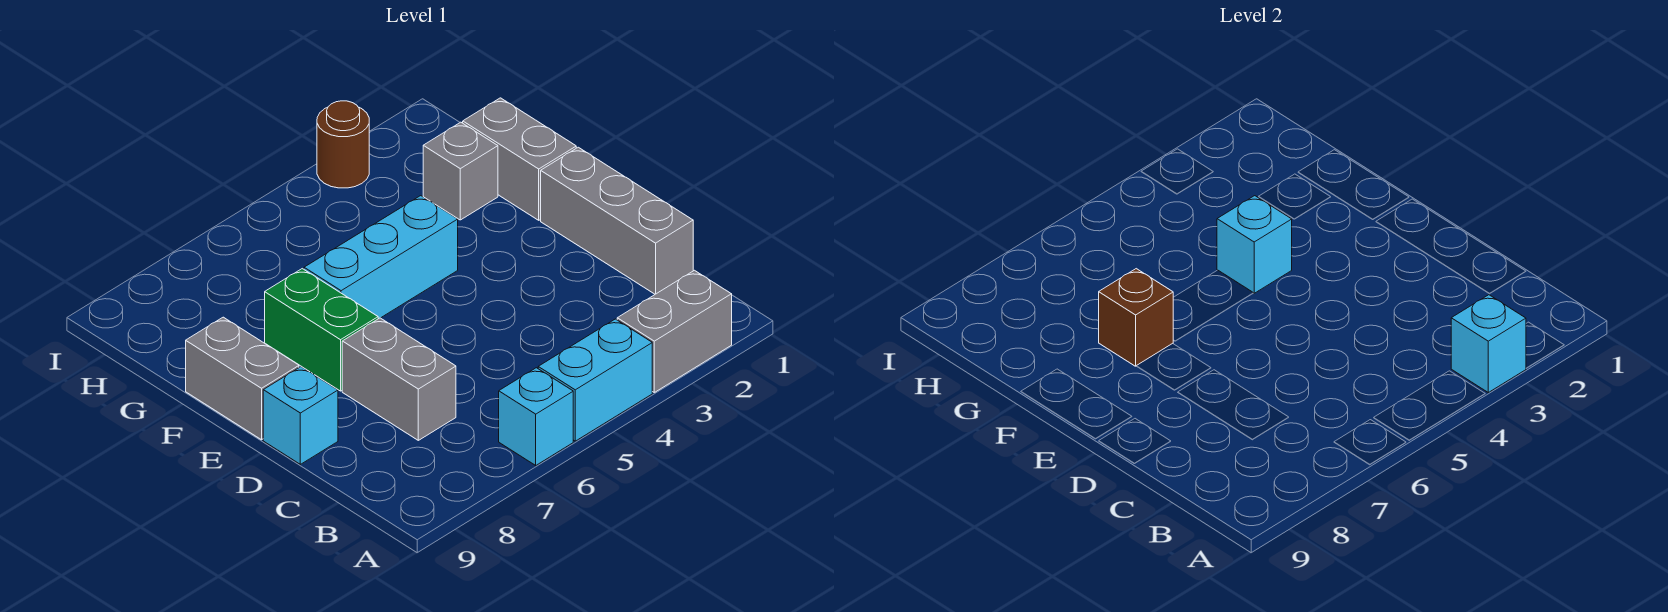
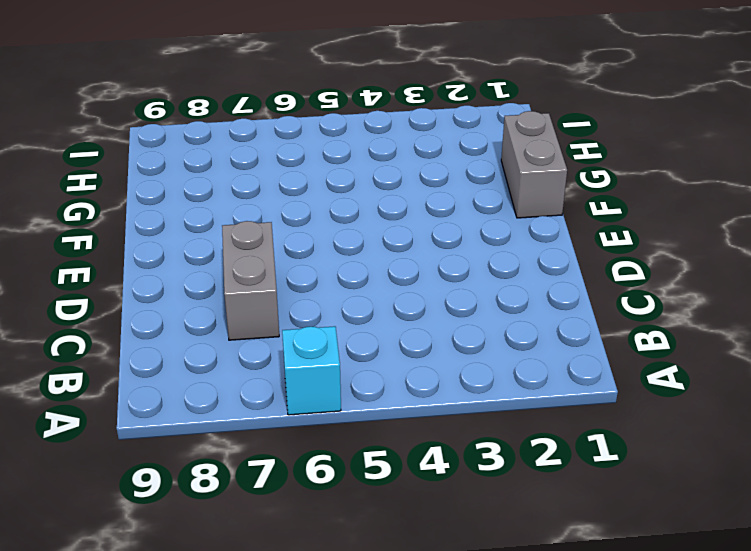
none -> grey brick A2:A3 level 1
none -> cyan brick A4:A5 level 1
none -> grey brick C1:E1 level 1

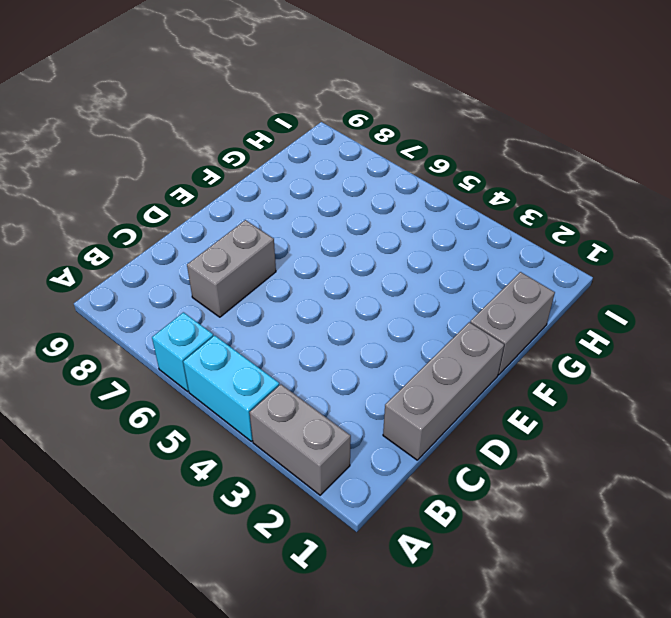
none -> cyan brick D9 level 1
none -> green brick E7:F7 level 1
none -> grey brick E9:F9 level 1

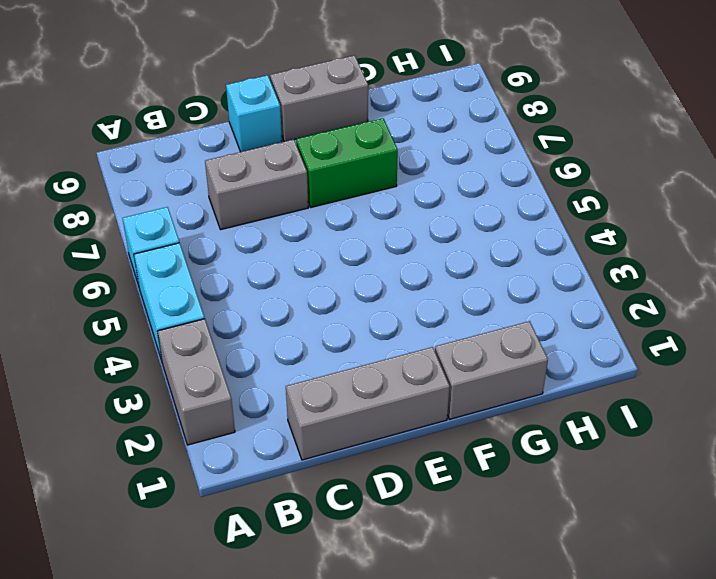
none -> cyan brick F4:F6 level 1
none -> grey brick G2 level 1
none -> brown round brick I3 level 1

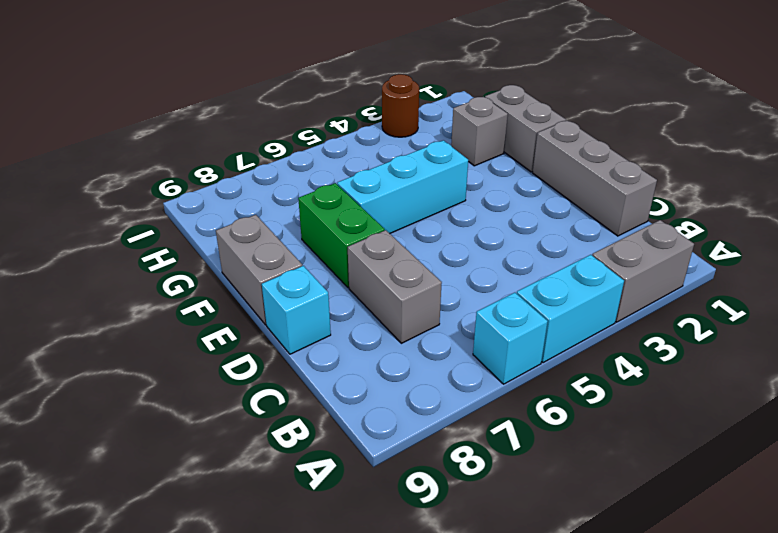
none -> cyan brick A3 level 2
none -> cyan brick F4 level 2
none -> brown brick F7 level 2

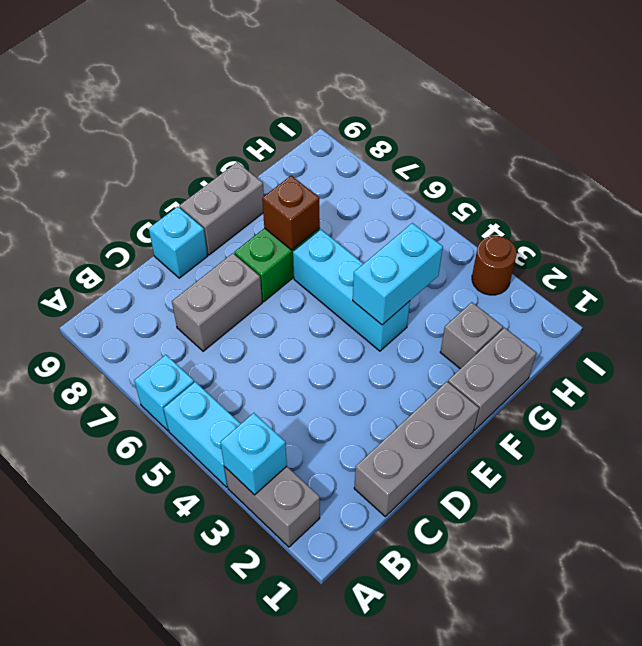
cyan brick F4:G4 level 2 -> cyan brick F4 level 2

